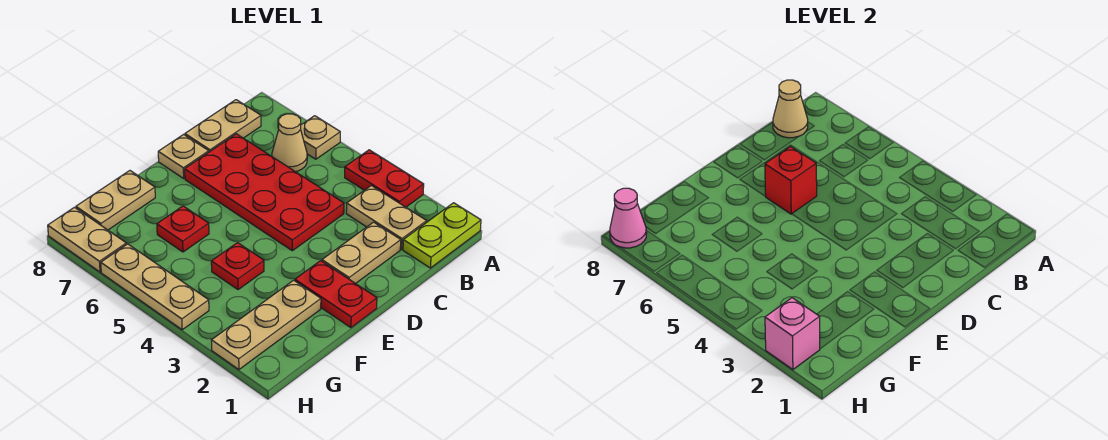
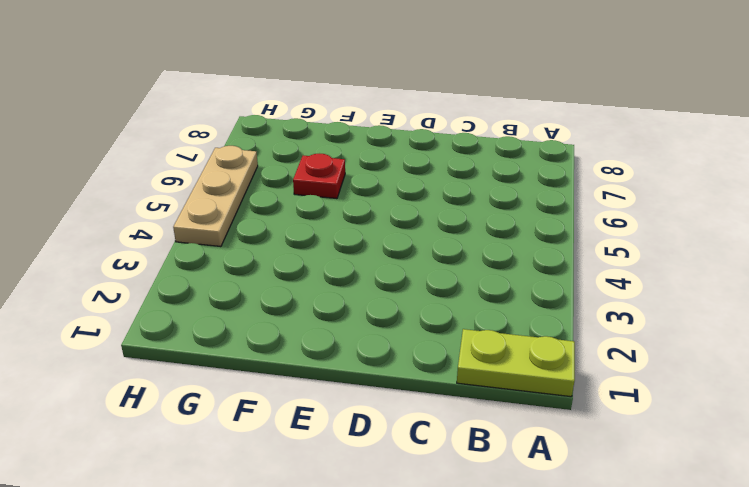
none -> red plate A3:A4 level 1
none -> tan plate A6 level 1
none -> tan plate B2:B3 level 1

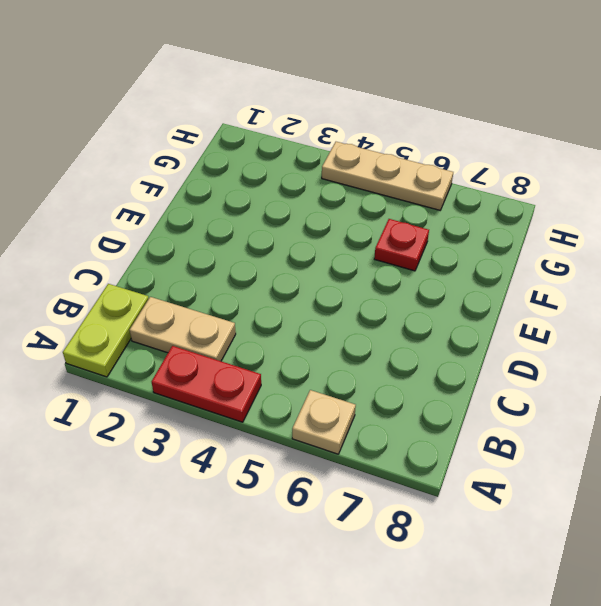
none -> tan cone B6 level 1
none -> tan plate B8:C8 level 1
none -> tan plate C2:D2 level 1

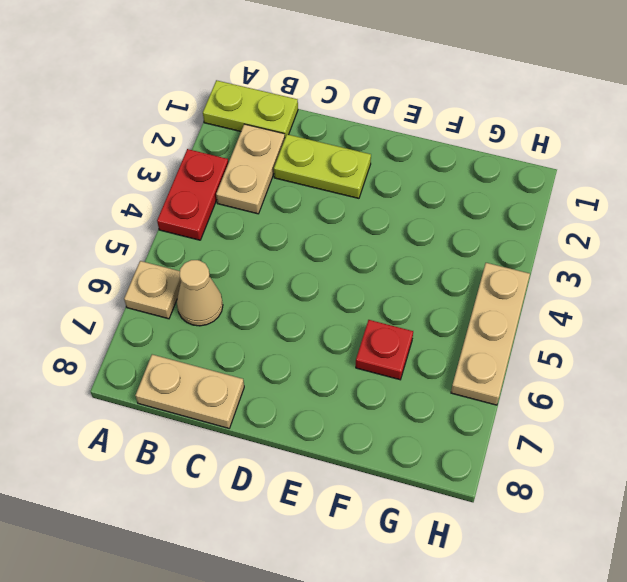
lime plate C2:D2 level 1 -> tan plate C2:D2 level 1
none -> red plate C4:D7 level 1
none -> tan plate D8 level 1
none -> red plate E1:E2 level 1

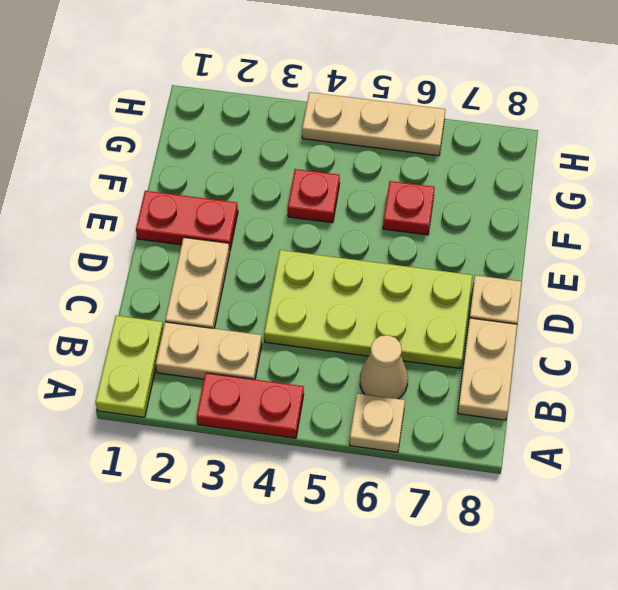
lime plate C4:D7 level 1 -> red plate C4:D7 level 1
none -> tan plate F2:H2 level 1
none -> tan plate F8:G8 level 1
none -> tan plate H7:H8 level 1

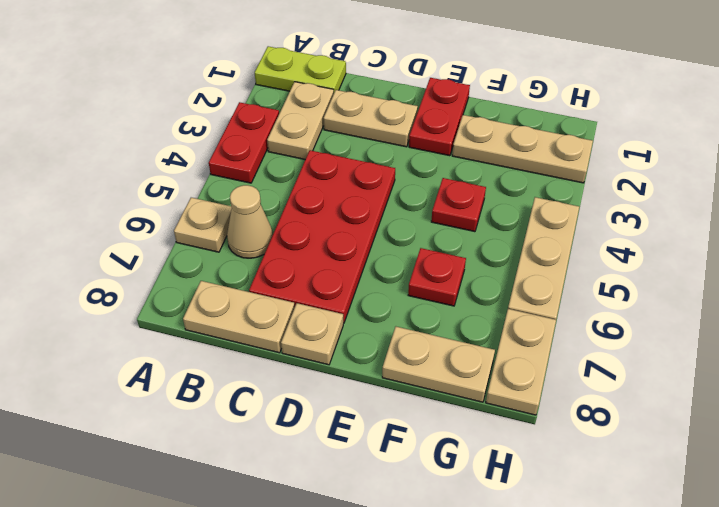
none -> tan cone B8 level 2
none -> red brick D6 level 2
none -> pink brick H2 level 2

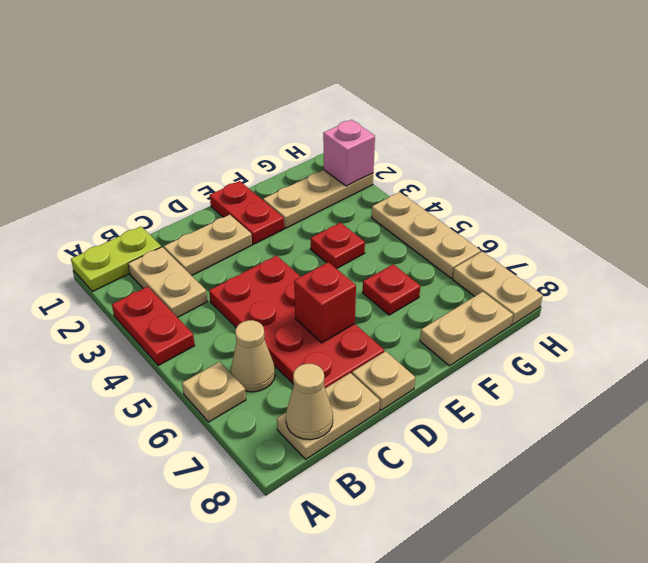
none -> pink cone H8 level 2

